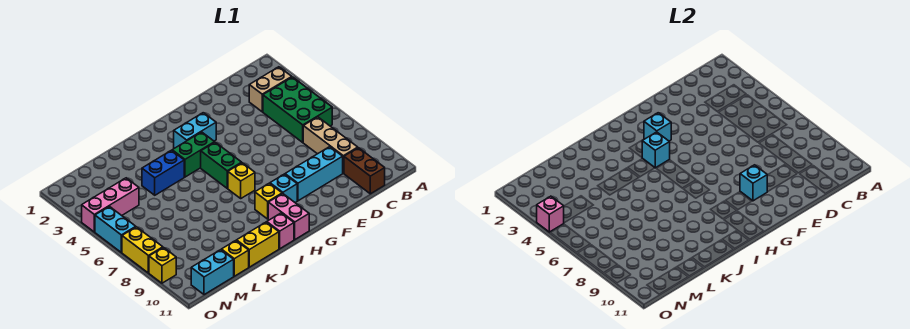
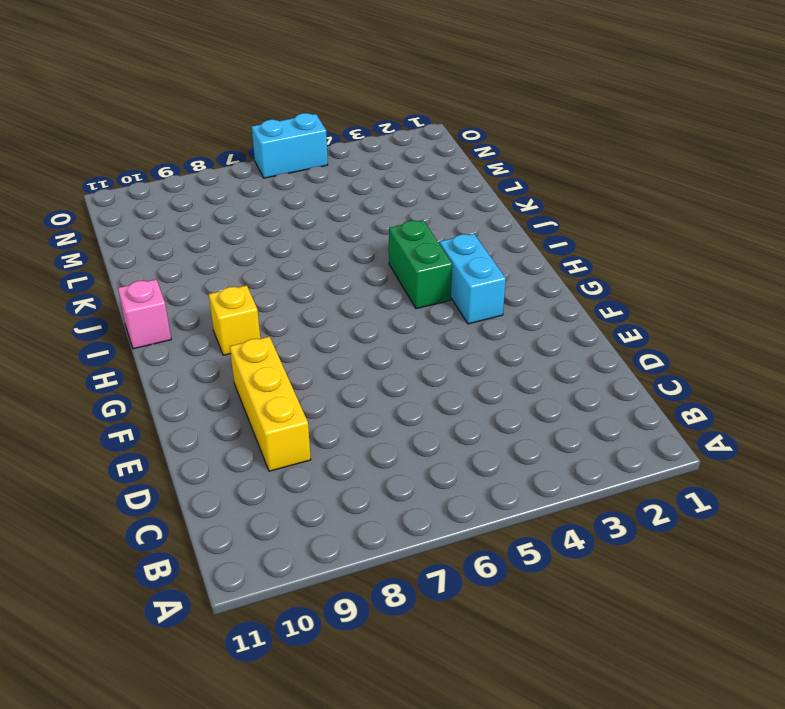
yellow brick D9:F9 level 1 -> cyan brick D9:F9 level 1
none -> tan brick B3:C3 level 1
none -> green brick B4:C6 level 1
none -> tan brick C7:C9 level 1

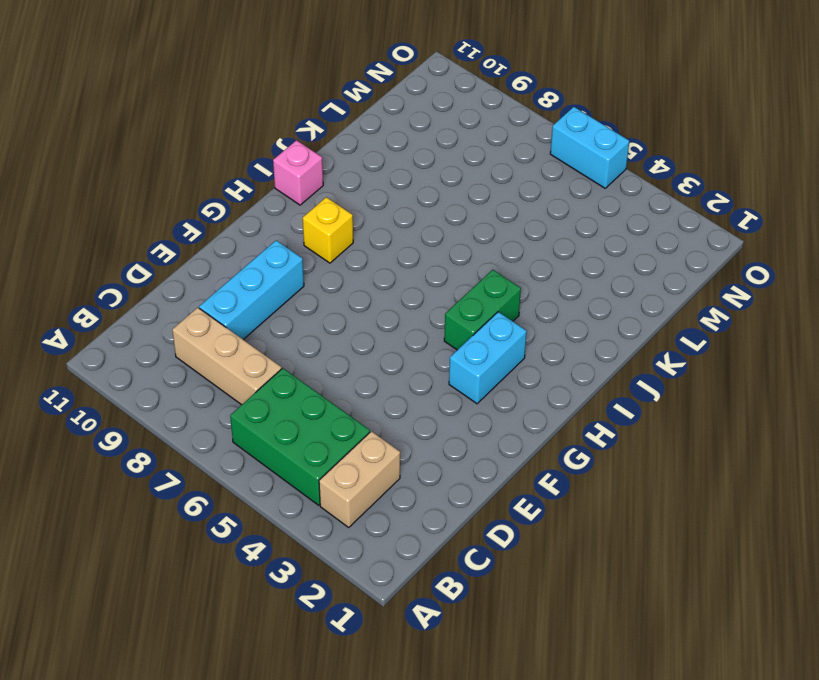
none -> brown brick C10:C11 level 1
none -> cyan brick G9 level 1
none -> green brick H5:H6 level 1

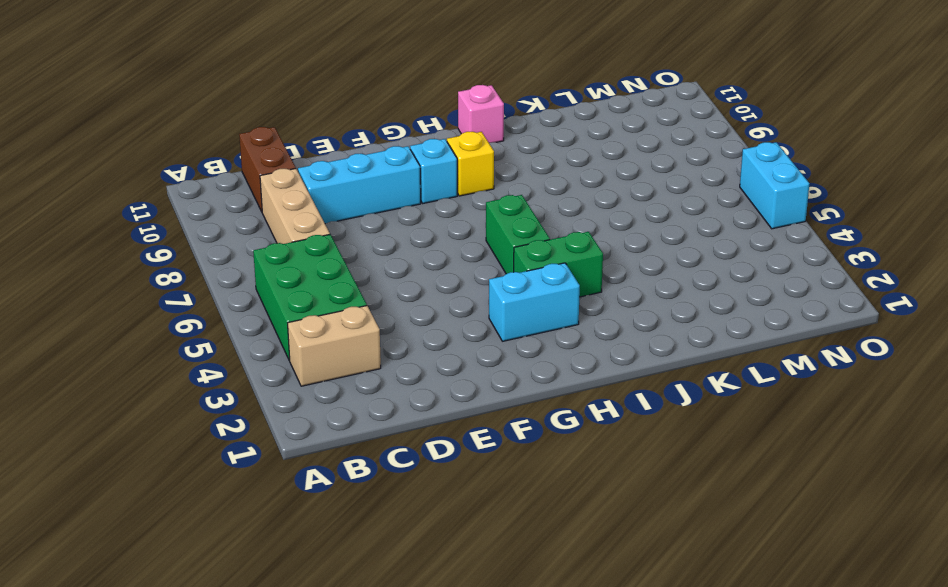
none -> yellow brick H7 level 1
none -> pink brick H10:H11 level 1
none -> blue brick J4:K4 level 1

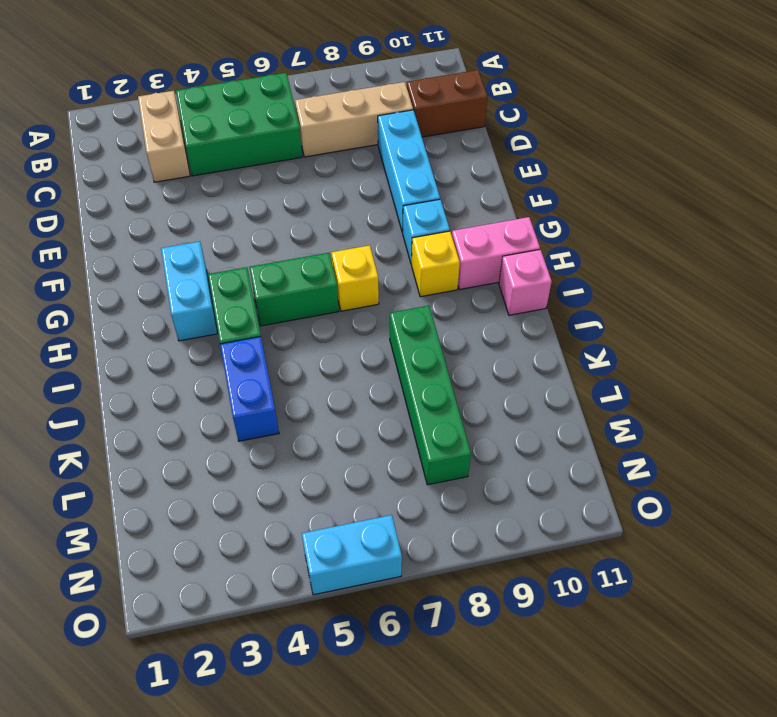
green brick J8:M8 level 1 -> none
none -> yellow brick J11:K11 level 1
none -> yellow brick L11 level 1
none -> pink brick M4:O4 level 1

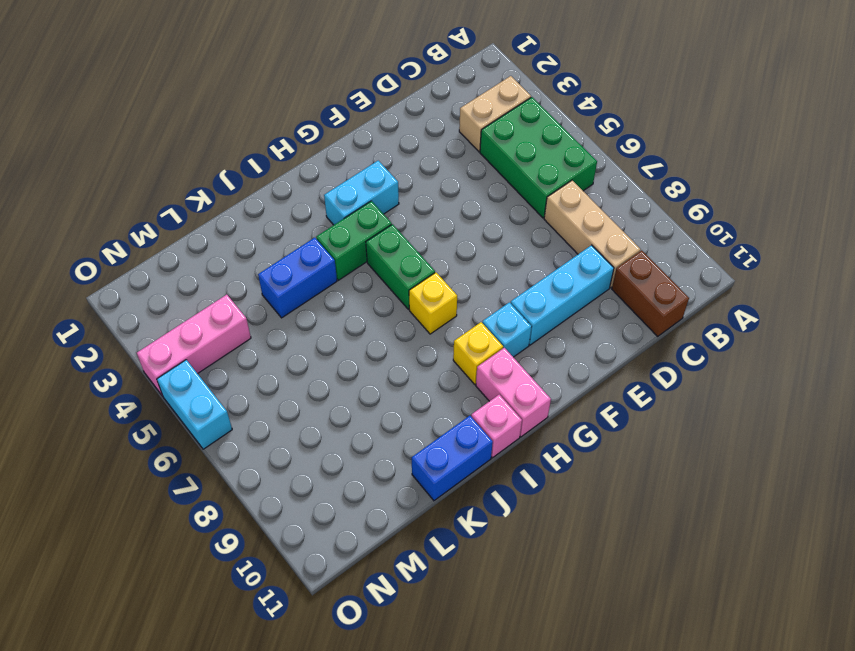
blue brick J11:K11 level 1 -> yellow brick J11:K11 level 1
none -> yellow brick L11 level 1
none -> cyan brick M11:N11 level 1
none -> yellow brick O7:O8 level 1

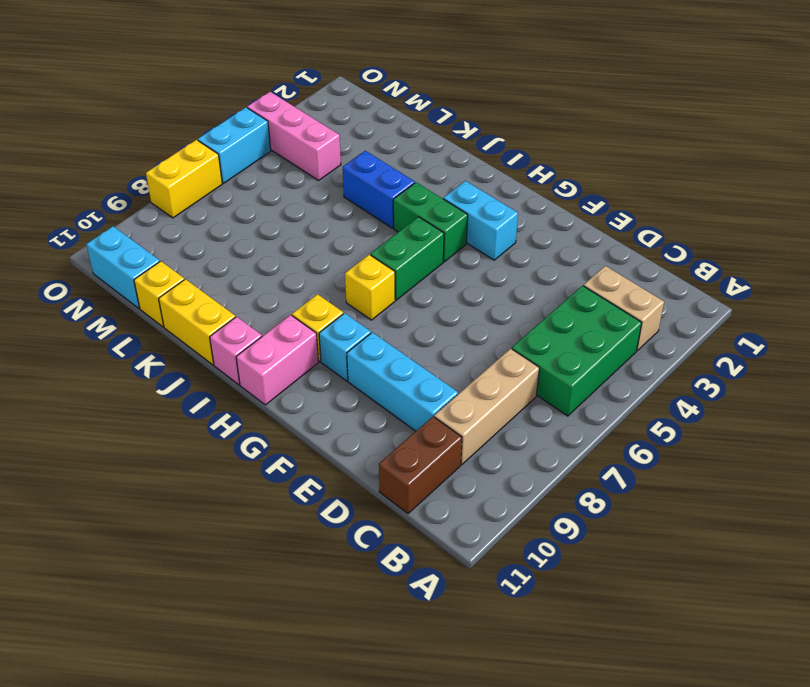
none -> yellow brick O9 level 1
none -> cyan brick F9 level 2
none -> cyan brick G3 level 2

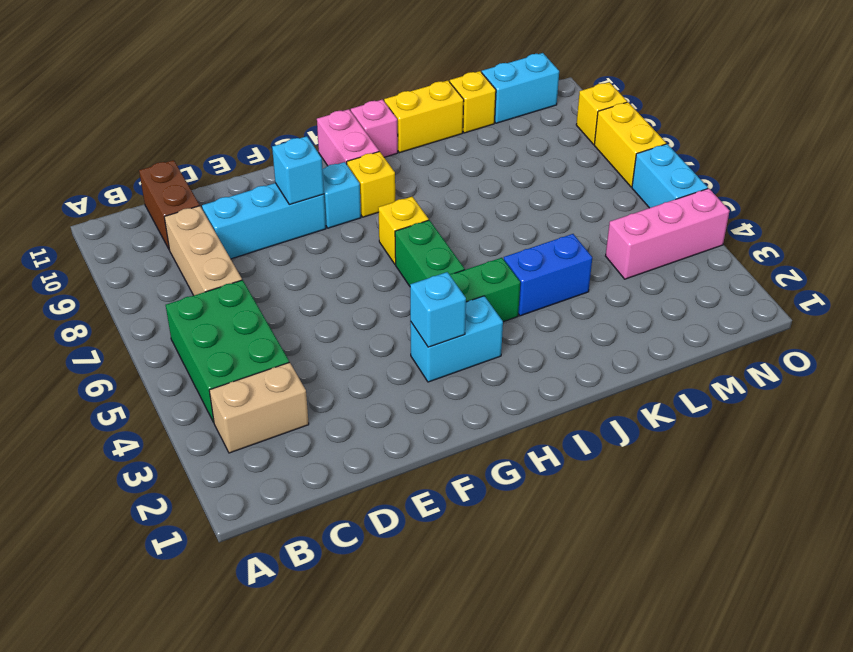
none -> cyan brick H4 level 2
none -> pink brick O4 level 2

